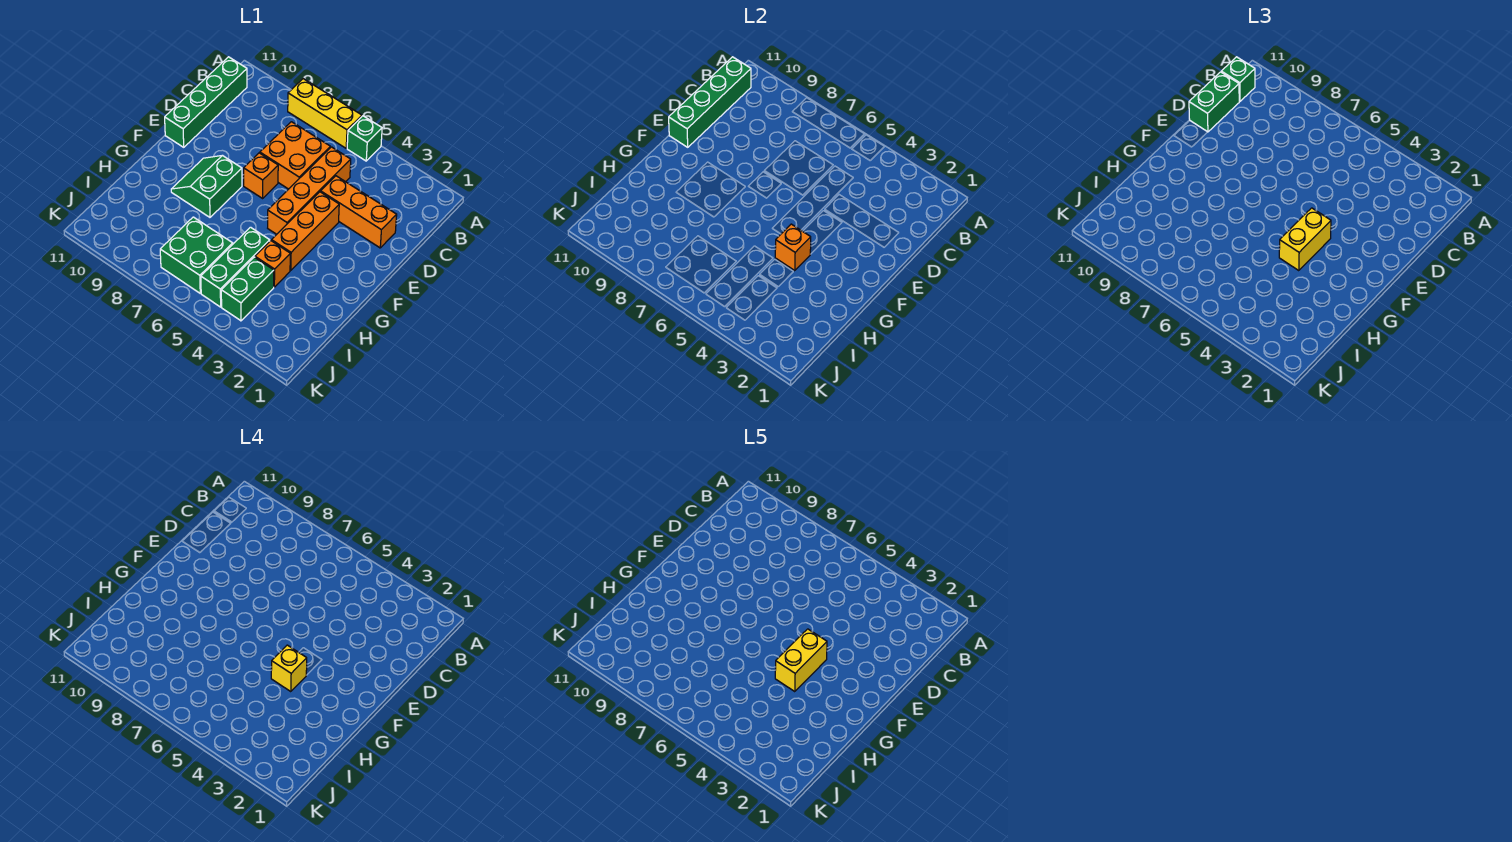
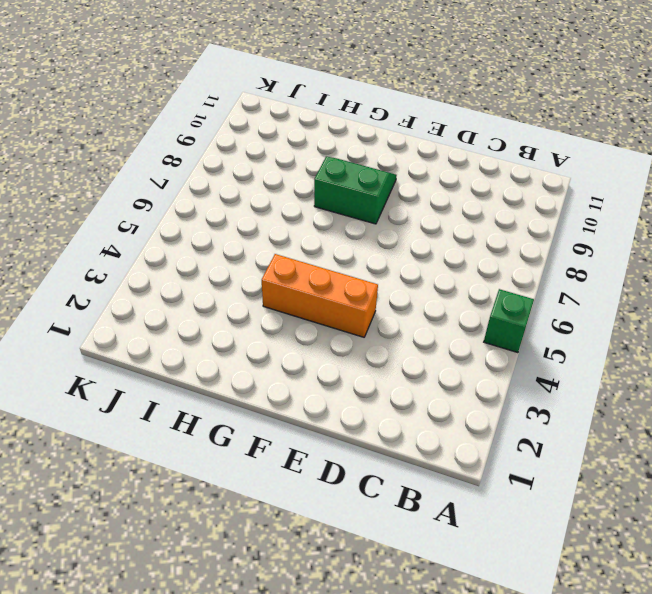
none -> yellow brick A6:A8 level 1
none -> green brick B11:E11 level 1
none -> orange brick C5:F5 level 1

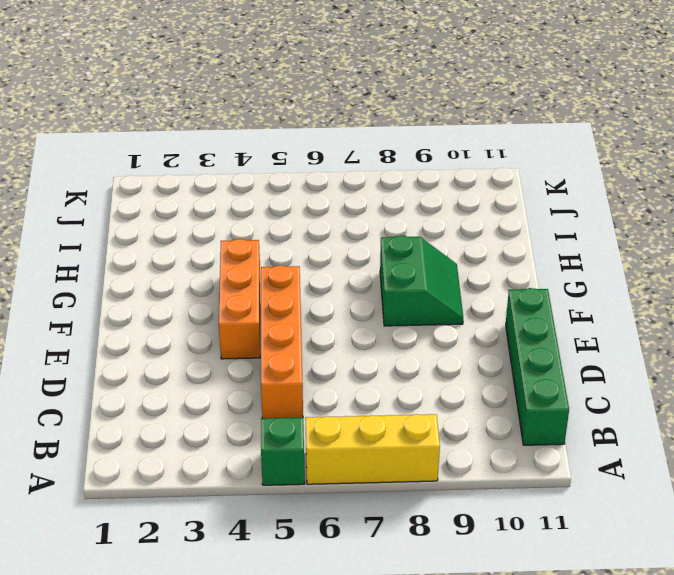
none -> orange brick C6:D7 level 1
none -> orange brick D2:D4 level 1
none -> orange brick E7 level 1

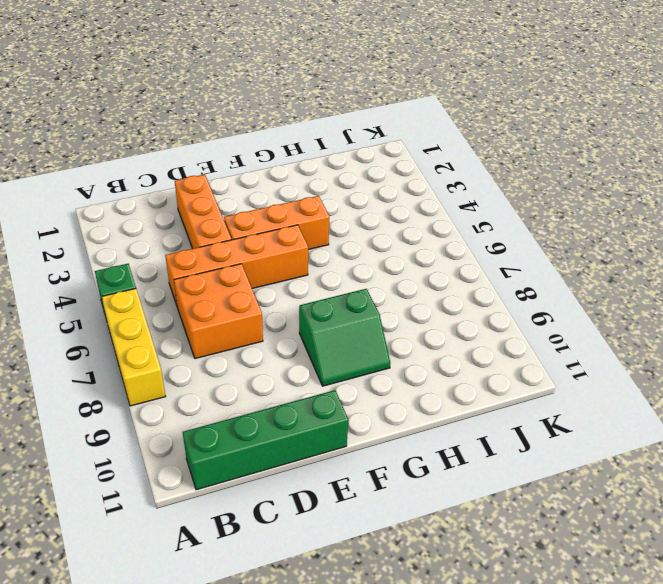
none -> orange brick E7 level 1
none -> orange brick H4 level 1
none -> green brick H5:J5 level 1

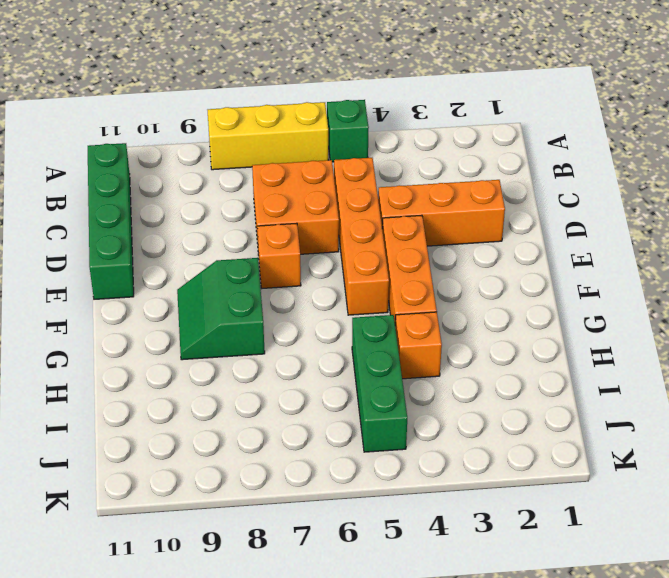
none -> green brick I4:J4 level 1
none -> green brick I6:J7 level 1
none -> green brick B11:E11 level 2

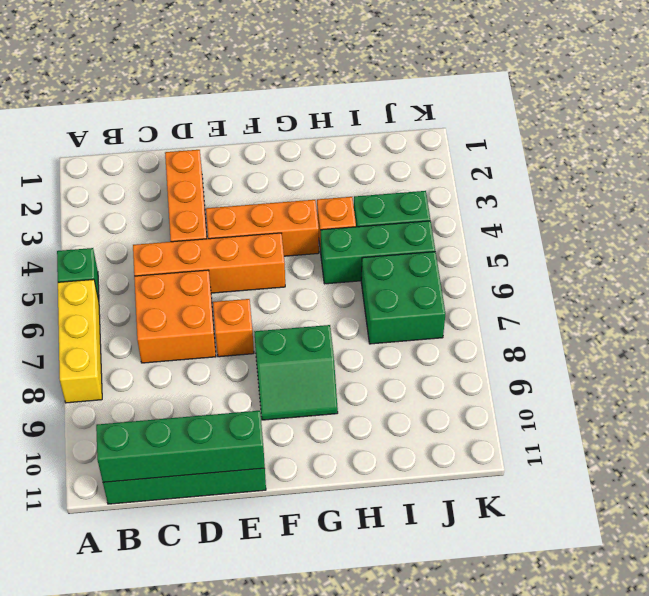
none -> orange brick G4 level 2
none -> green brick B11 level 3
none -> green brick C11:D11 level 3

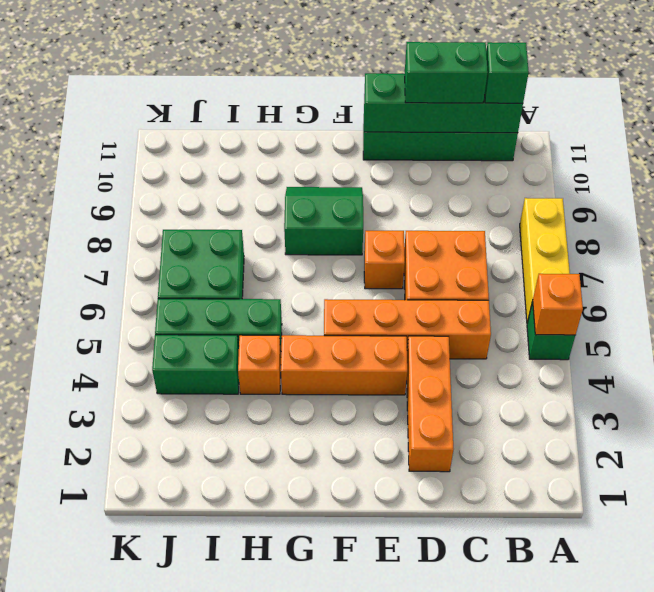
orange brick A5 level 2 -> orange brick G4 level 2
none -> yellow brick F4:G4 level 3
none -> yellow brick G4 level 4
none -> yellow brick F4:G4 level 5

